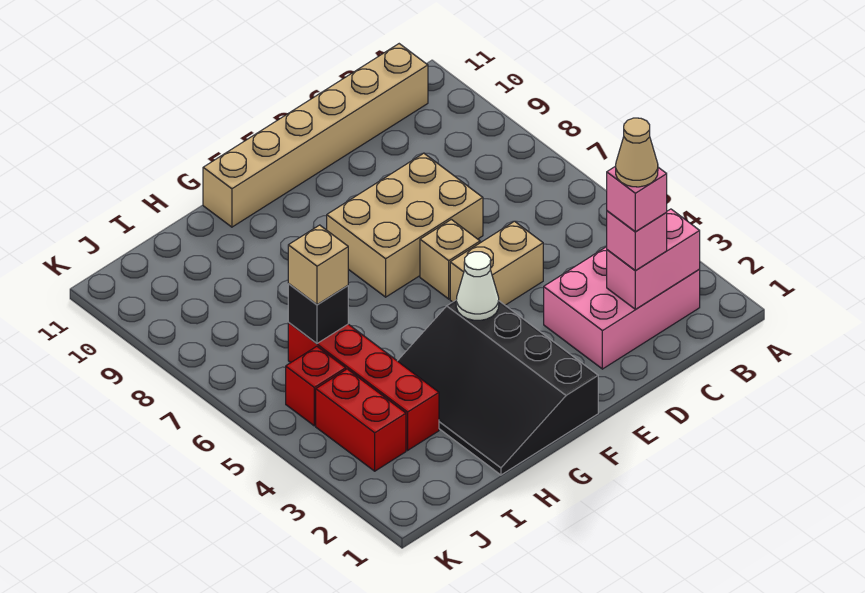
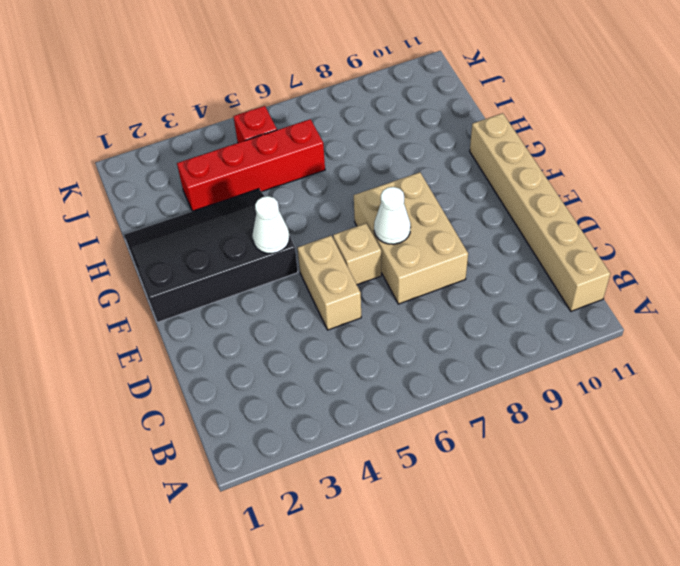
white cone E7 level 2 -> none
none -> pink brick B2:D3 level 1
none -> red brick J3:J4 level 1
none -> pink brick B2:C2 level 2

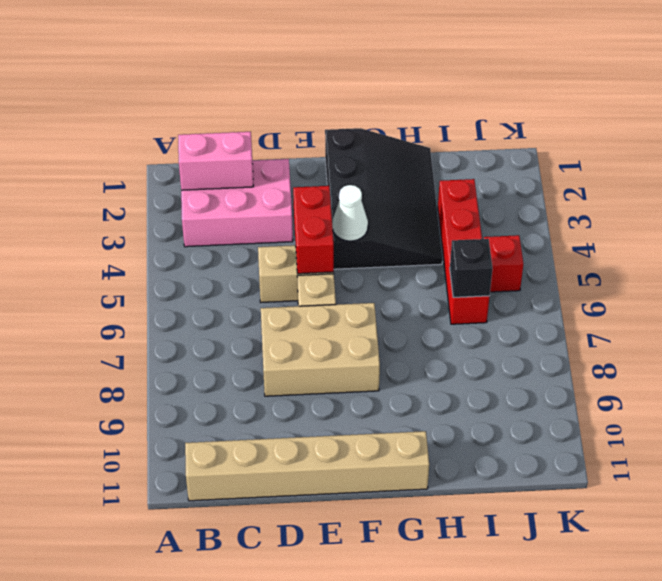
red brick E4:E5 level 2 -> red brick J3:J4 level 1
none -> pink brick C2 level 3
none -> tan brick I6 level 3
none -> pink brick C2 level 4

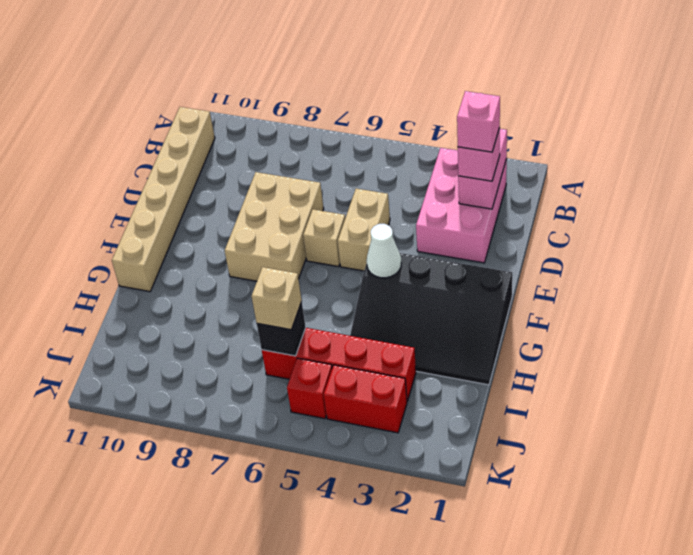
none -> tan cone C2 level 5

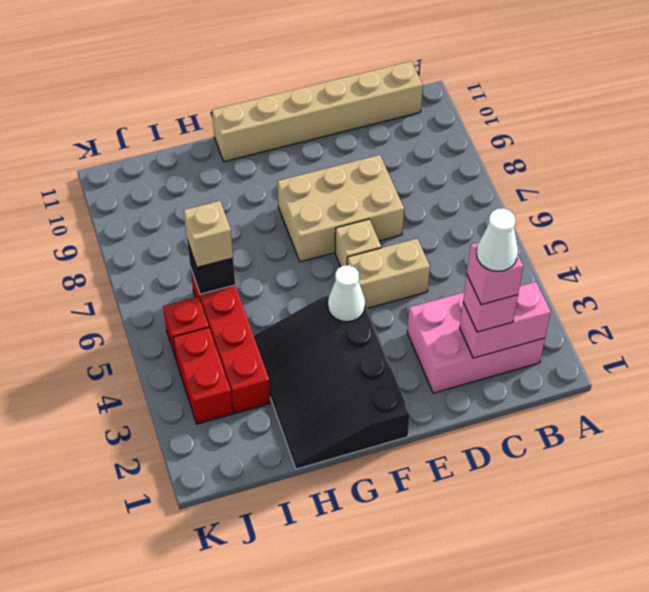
white cone C2 level 5 -> tan cone C2 level 5

